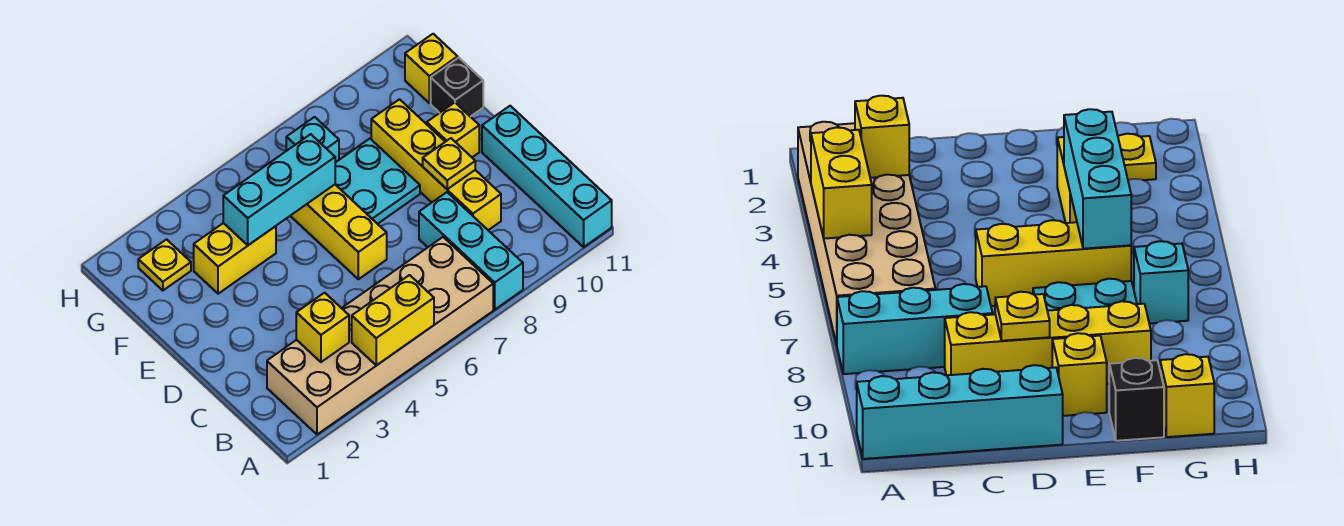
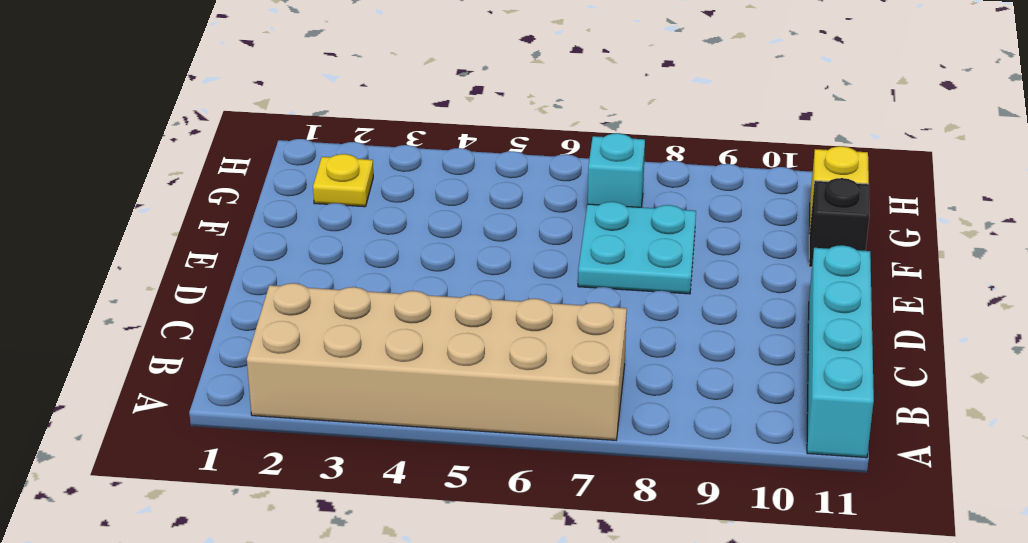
none -> cyan brick A8:C8 level 1
none -> yellow brick C9:F9 level 1
none -> yellow brick D6:F6 level 1

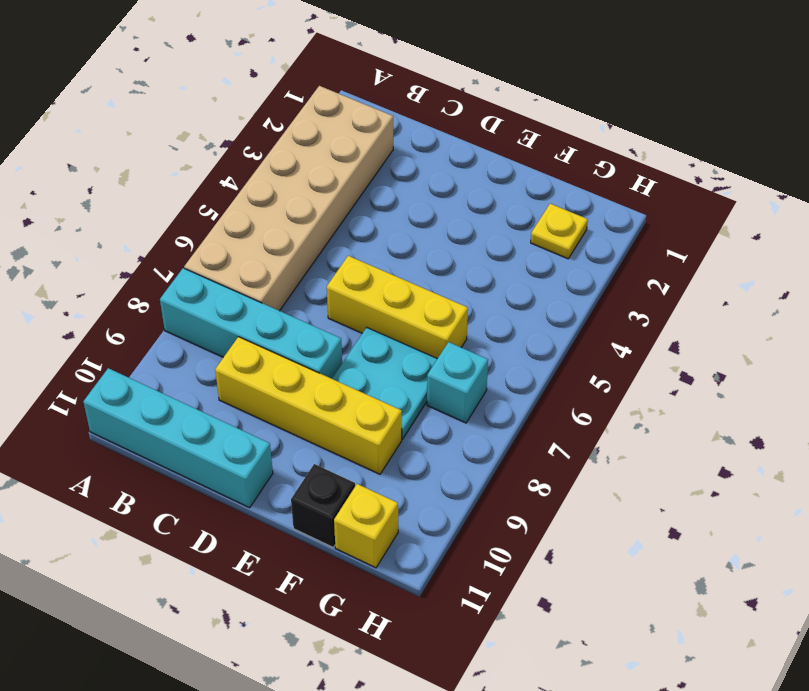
cyan brick A8:D8 level 1 -> cyan brick A8:C8 level 1
none -> yellow brick E10 level 1
none -> yellow brick F3:F4 level 1
none -> yellow brick A4:A5 level 2

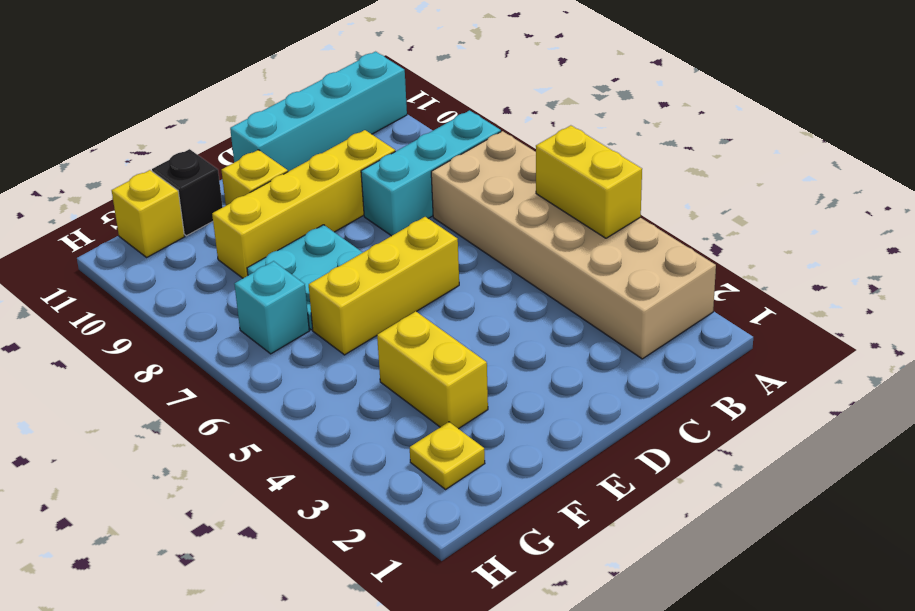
none -> yellow brick B3 level 2
none -> yellow plate D9 level 2
none -> cyan brick F4:F6 level 2

